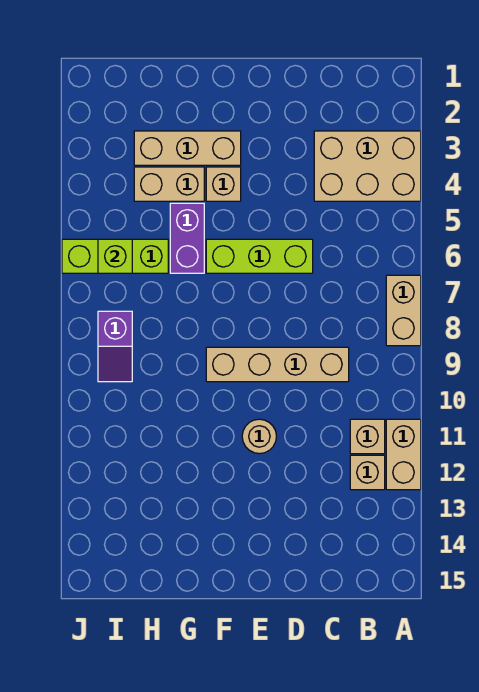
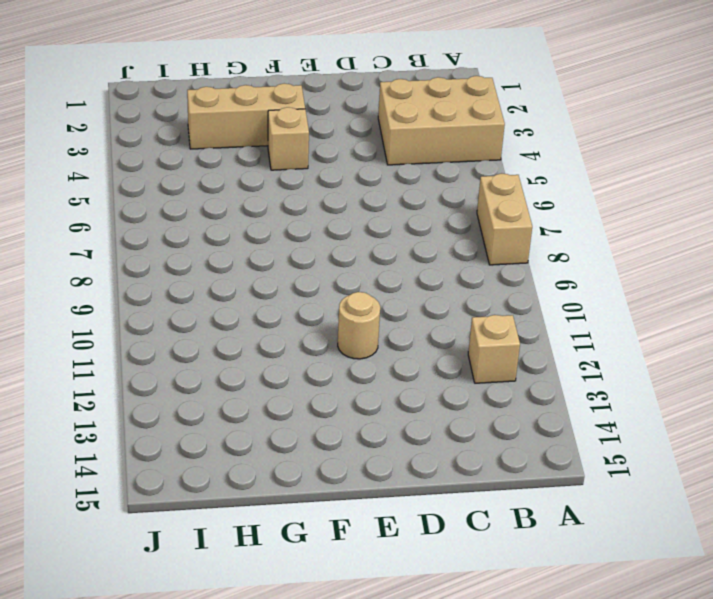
none -> tan brick A11:A12 level 1
none -> tan brick B11 level 1
none -> tan brick C9:F9 level 1

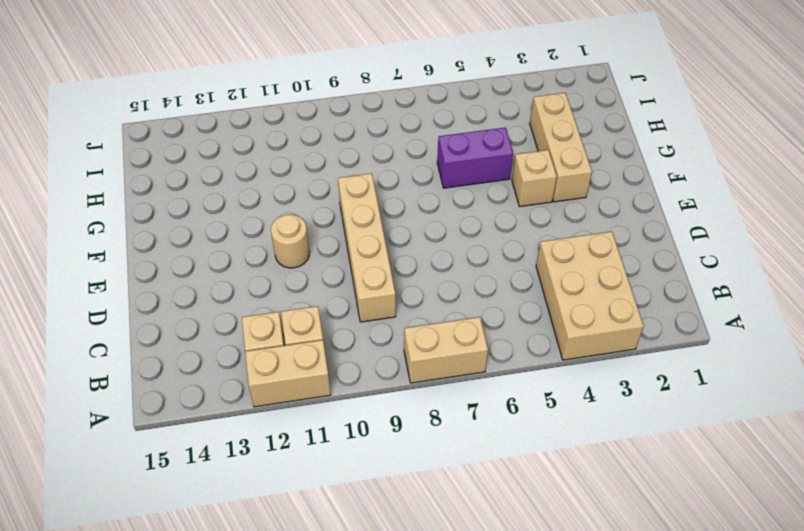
none -> lime brick D6:F6 level 1
none -> tan brick G4:H4 level 1
none -> lime brick H6:J6 level 1

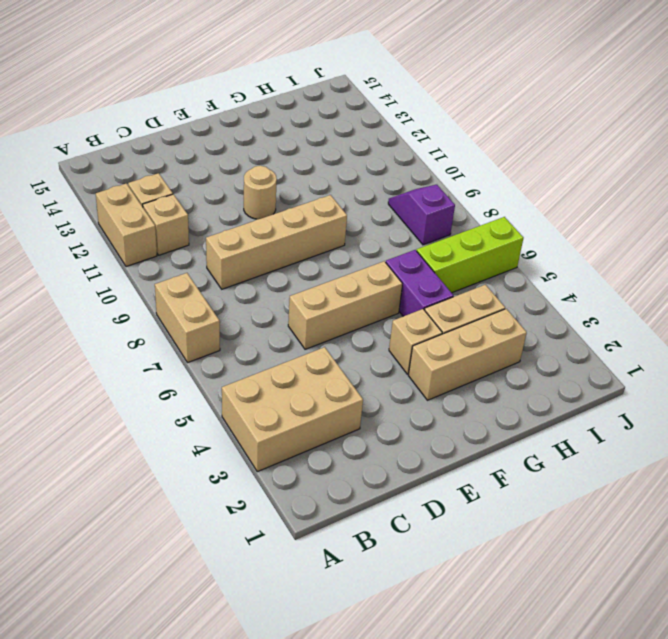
tan brick D6:F6 level 1 -> lime brick D6:F6 level 1
none -> lime brick I6 level 2

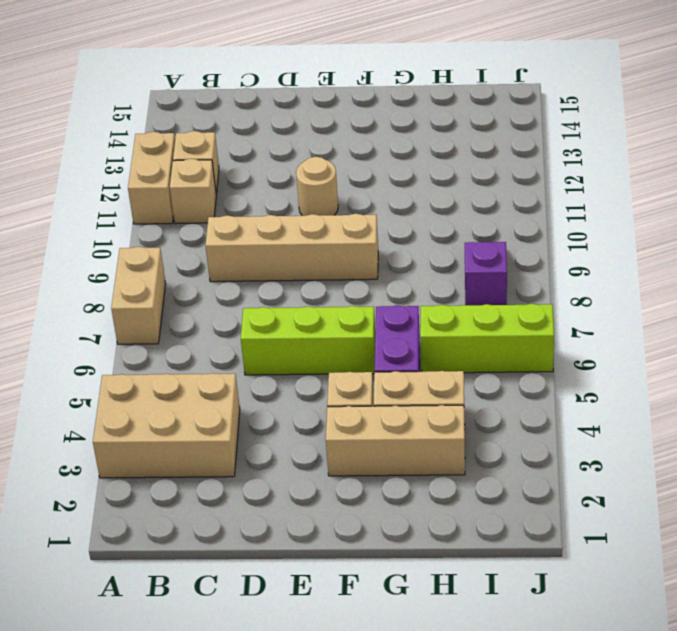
none -> lime brick I6 level 2

